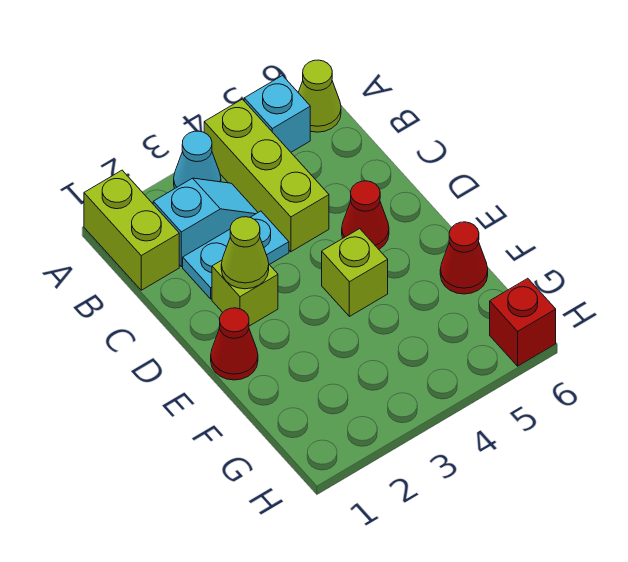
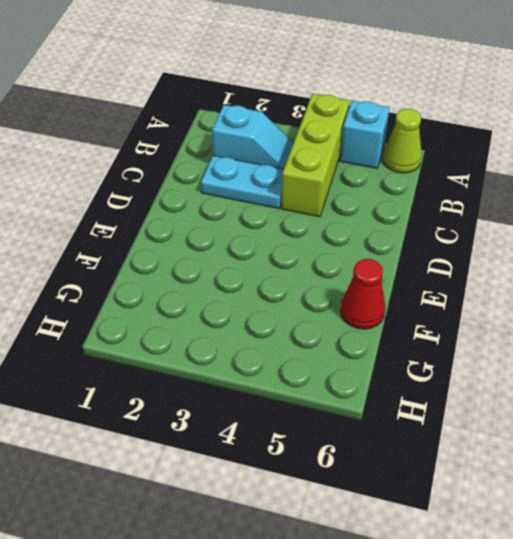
none -> lime brick A1:B1 level 1
none -> cyan cone A3 level 1
none -> lime brick D2 level 1

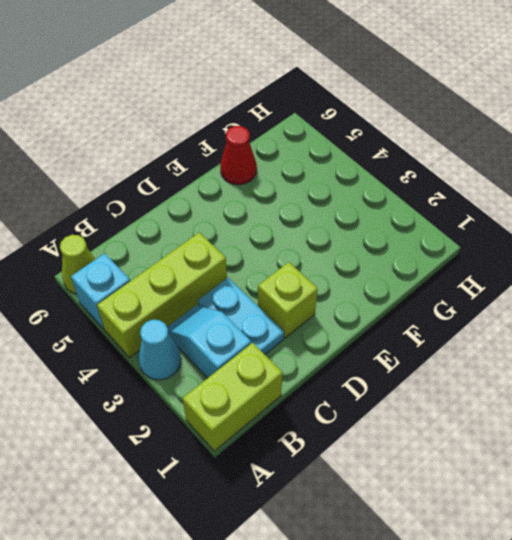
none -> red cone D5 level 1
none -> red cone E1 level 1
none -> lime brick E4 level 1

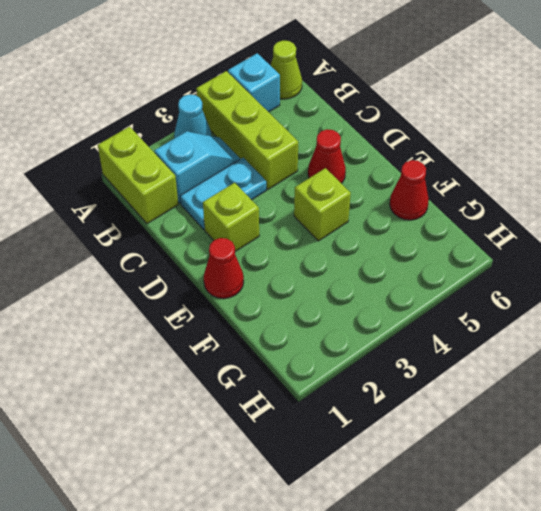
none -> red brick H6 level 1
none -> lime cone D2 level 2

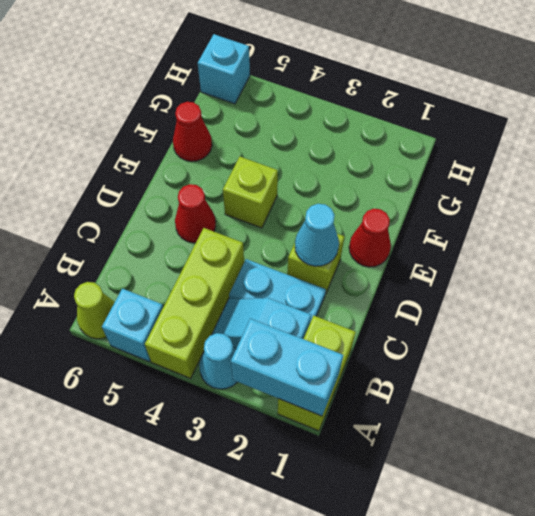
cyan brick A1:A2 level 2 -> none
cyan cone D2 level 2 -> lime cone D2 level 2
cyan brick H6 level 1 -> red brick H6 level 1

